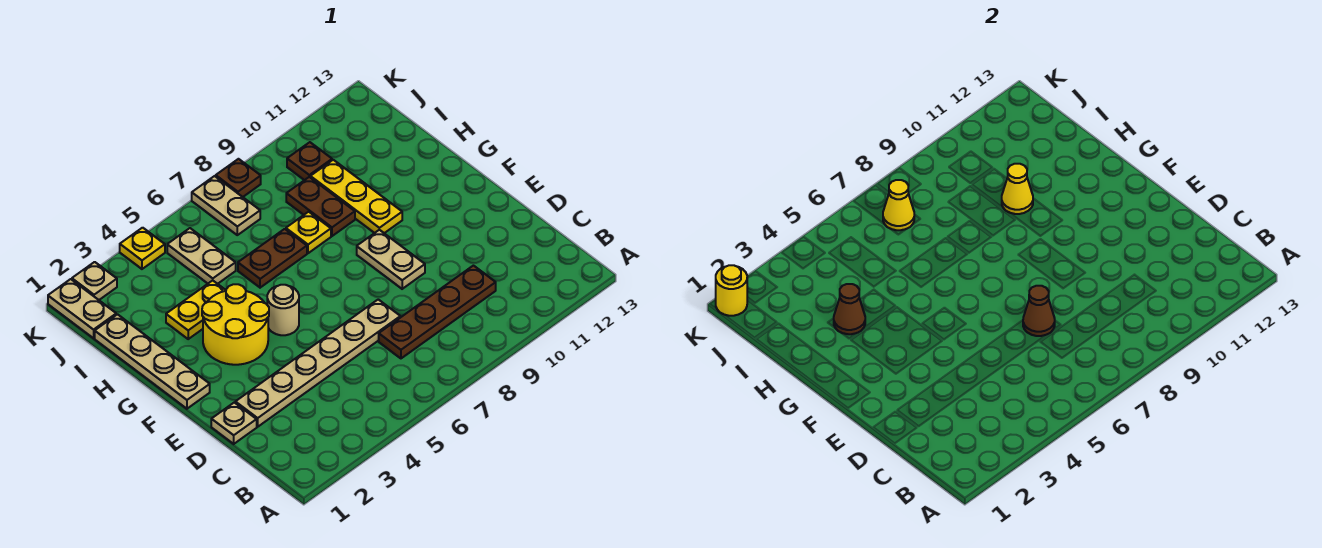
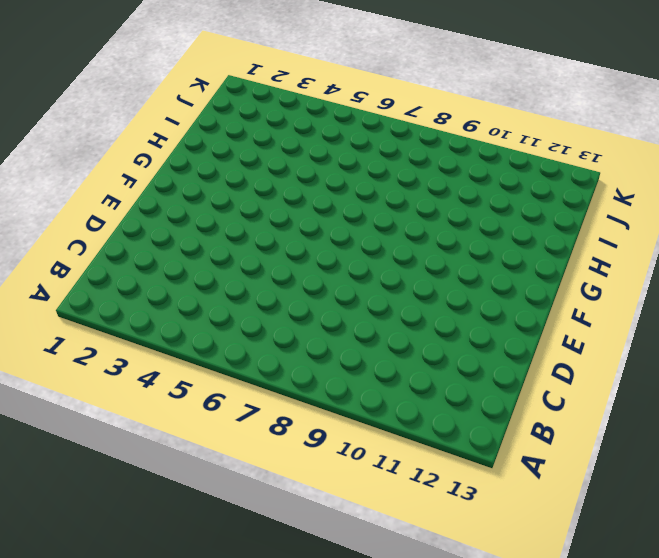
none -> brown plate C7:C10 level 1
none -> tan plate D1 level 1
none -> tan plate D2:D7 level 1

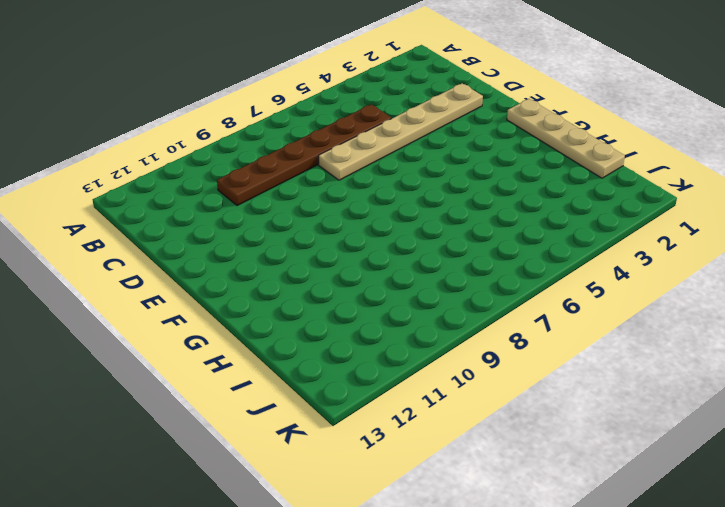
brown plate C5:C10 level 1 -> brown plate C7:C10 level 1
none -> tan plate D1 level 1
none -> tan plate E9:F9 level 1
none -> yellow round brick F3:G4 level 1

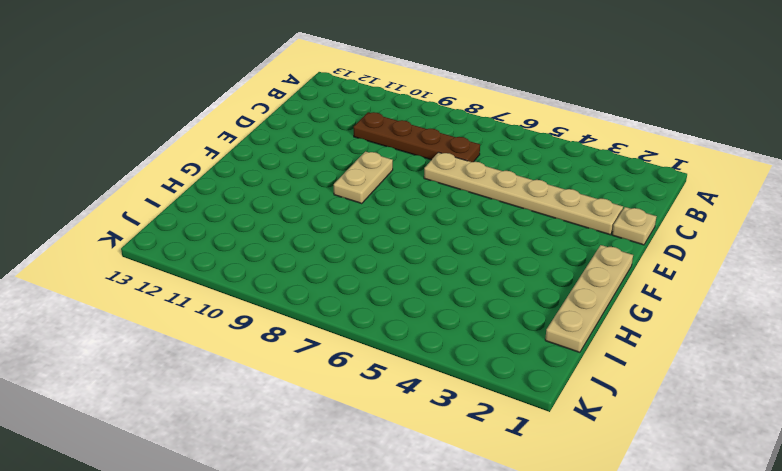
none -> yellow round brick F3:G4 level 1
none -> tan round brick F5 level 1
none -> yellow plate G10:I10 level 1

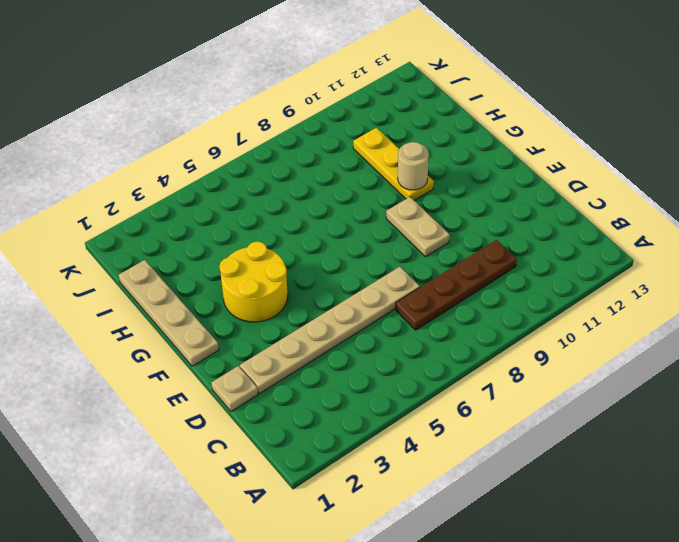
tan round brick G10 level 2 -> tan round brick F5 level 1
none -> yellow plate H3:H4 level 1
none -> brown plate H6:H7 level 1
none -> yellow plate H8 level 1

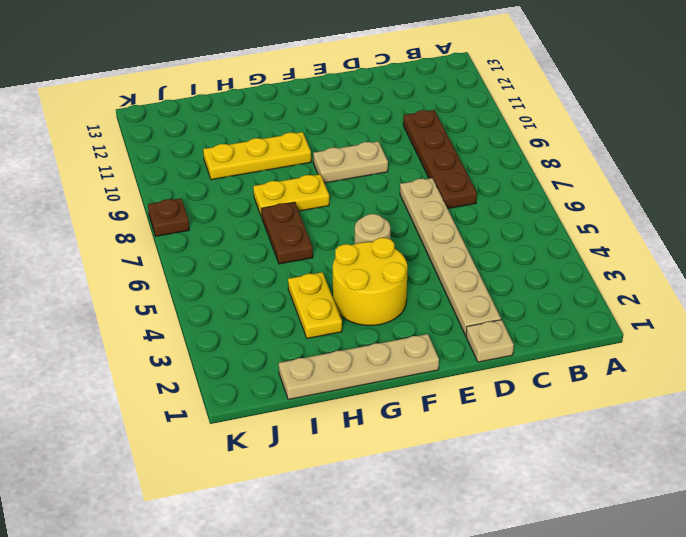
yellow plate G8:H8 level 1 -> yellow plate H8 level 1
none -> brown plate H9:I9 level 1
none -> tan plate I5:J5 level 1
none -> tan plate J1:K1 level 1

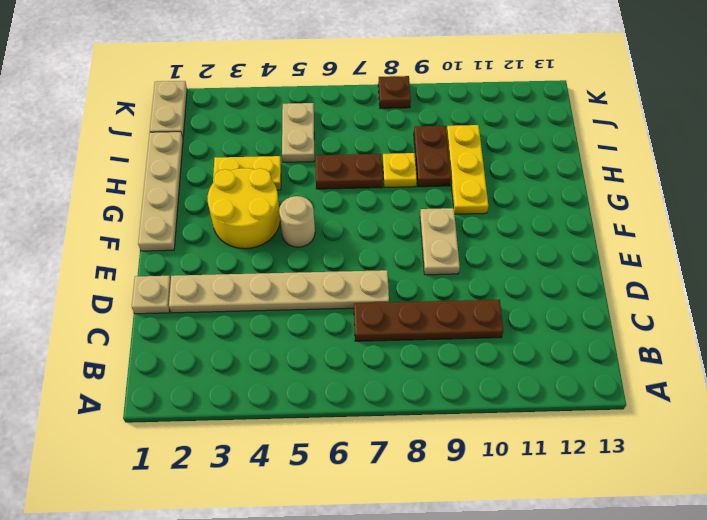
none -> tan plate J7:K7 level 1
none -> brown plate J10 level 1
none -> tan plate K2 level 1

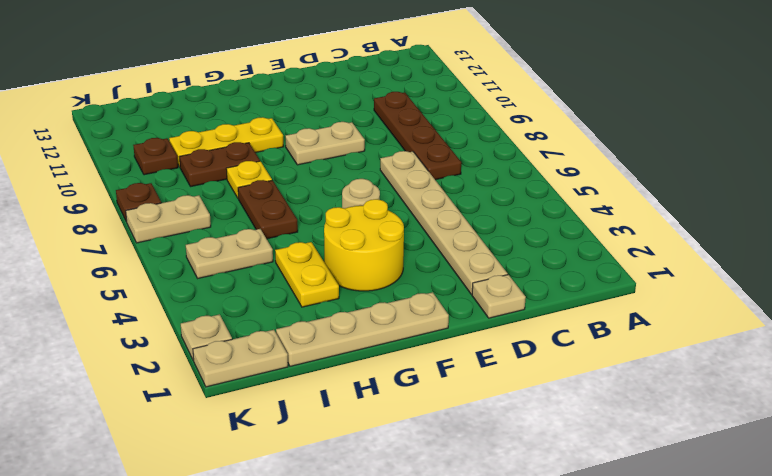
none -> yellow plate K4 level 1
none -> brown cone D7 level 2
none -> brown cone H3 level 2

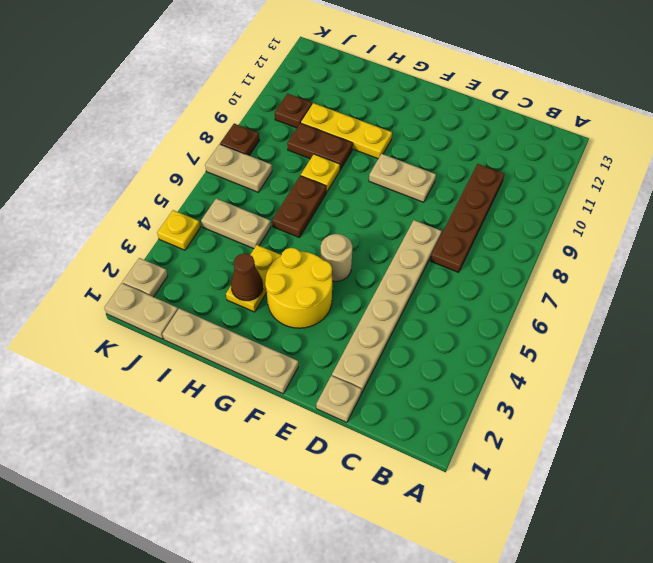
none -> brown cone D7 level 2
none -> yellow cone H10 level 2
none -> yellow cone J7 level 2

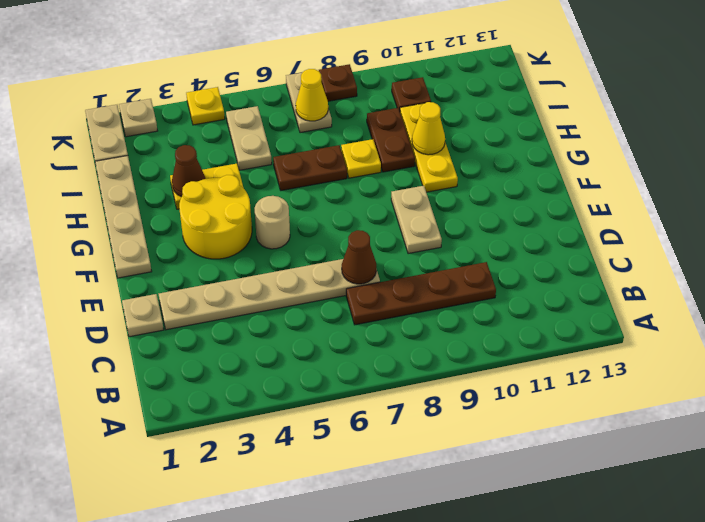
none -> yellow round brick K1 level 2

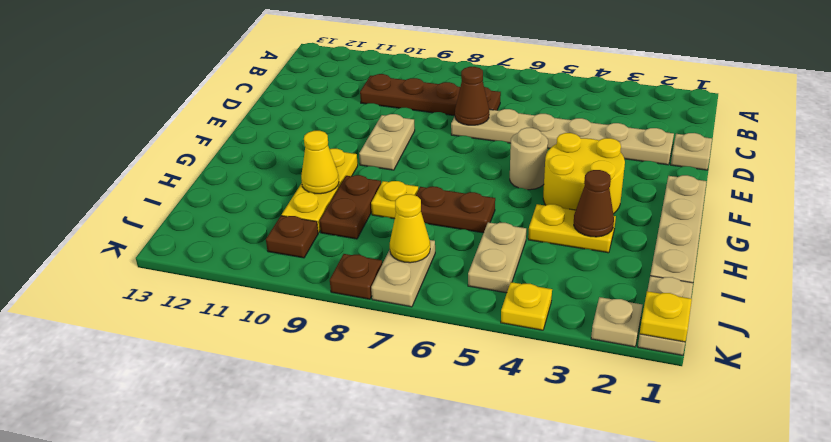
yellow plate K1 level 2 -> yellow round brick K1 level 2

